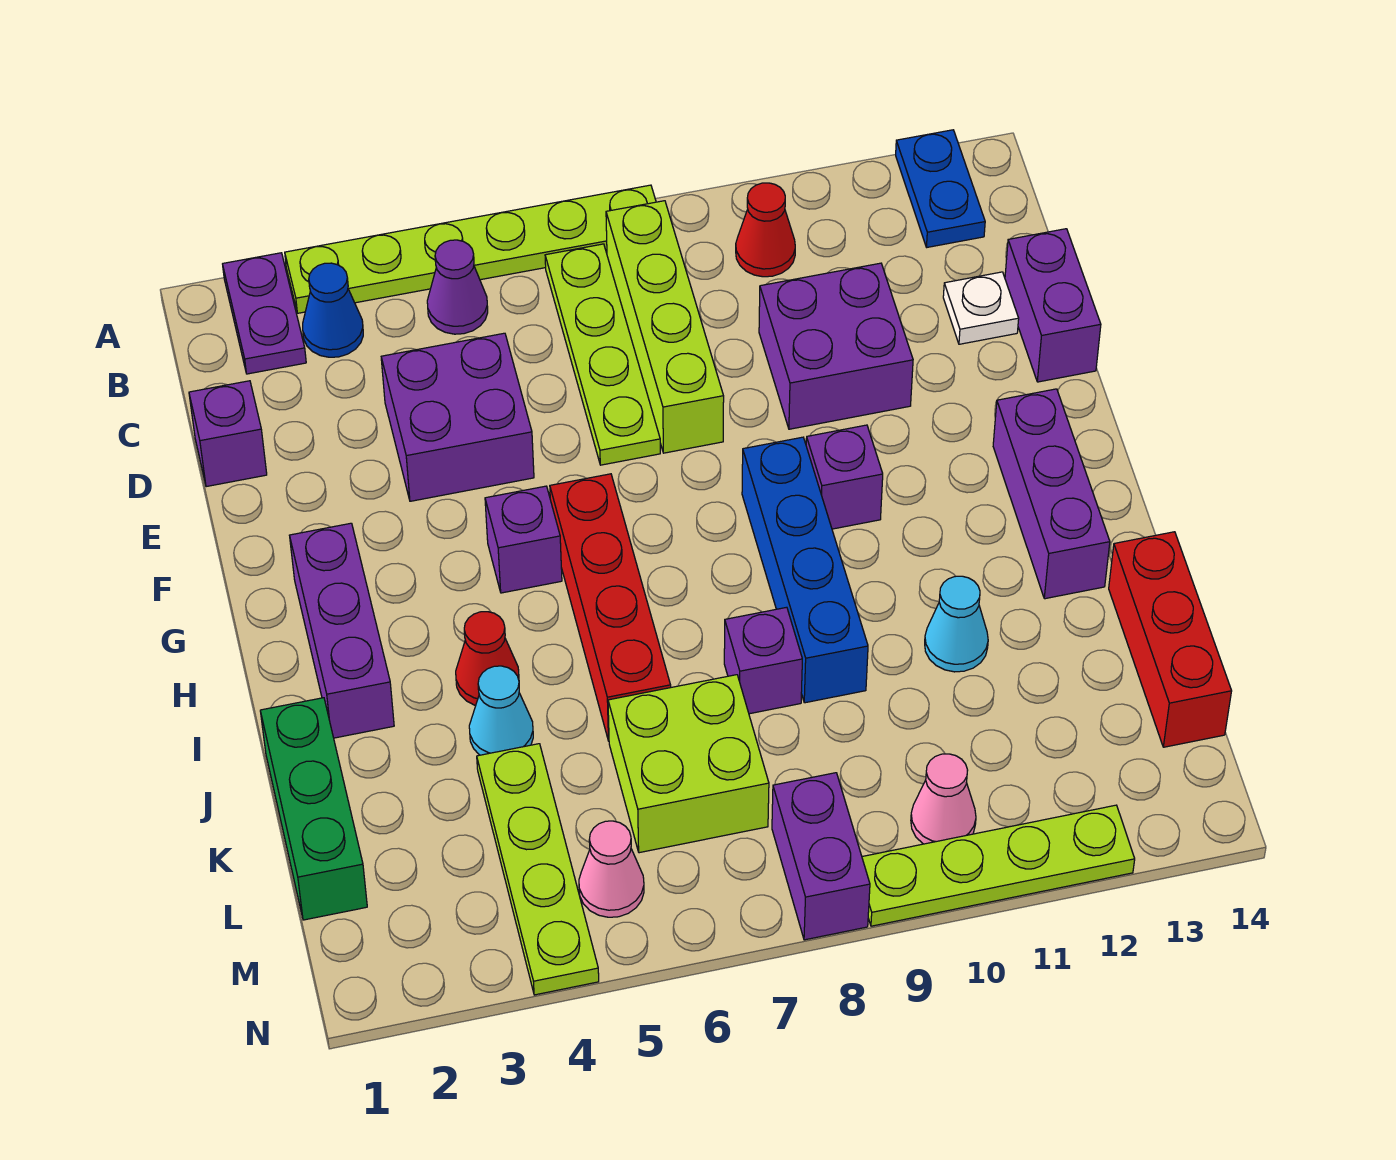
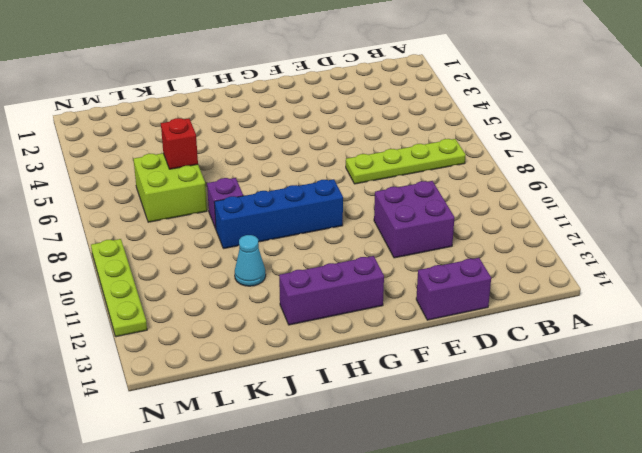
red brick K6 level 2 -> none
none -> purple plate A2:B2 level 1
none -> lime plate A3:A8 level 1
none -> blue plate A13:B13 level 1
none -> blue cone B3 level 1

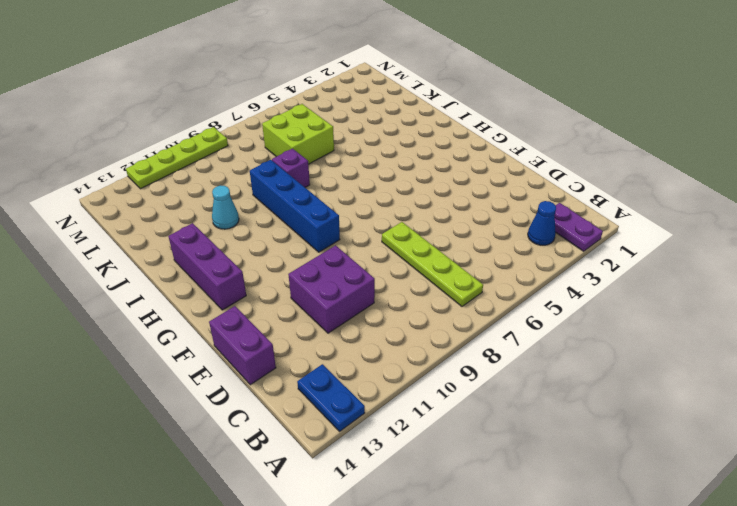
none -> lime plate A3:A8 level 1
none -> purple cone B5 level 1
none -> lime brick B8:E8 level 1
none -> red cone B10 level 1

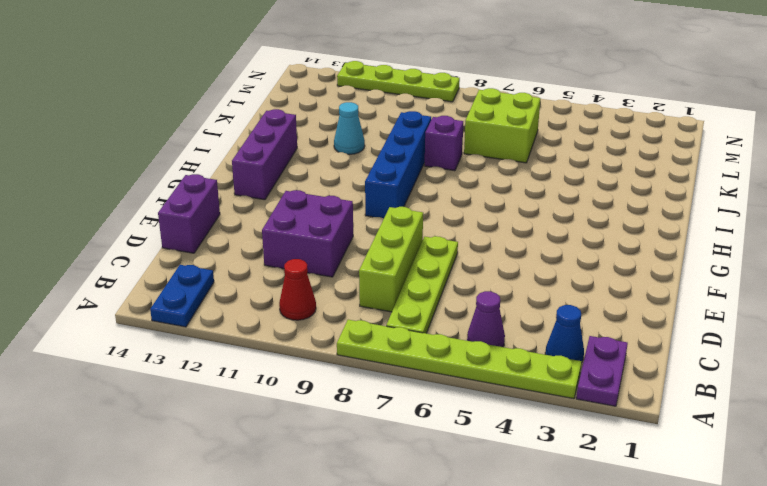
lime brick C8:E8 level 1 -> lime brick B8:E8 level 1
none -> purple brick D1 level 1
none -> purple brick D4:E5 level 1
none -> white plate D13 level 1
none -> purple brick G2:I2 level 1

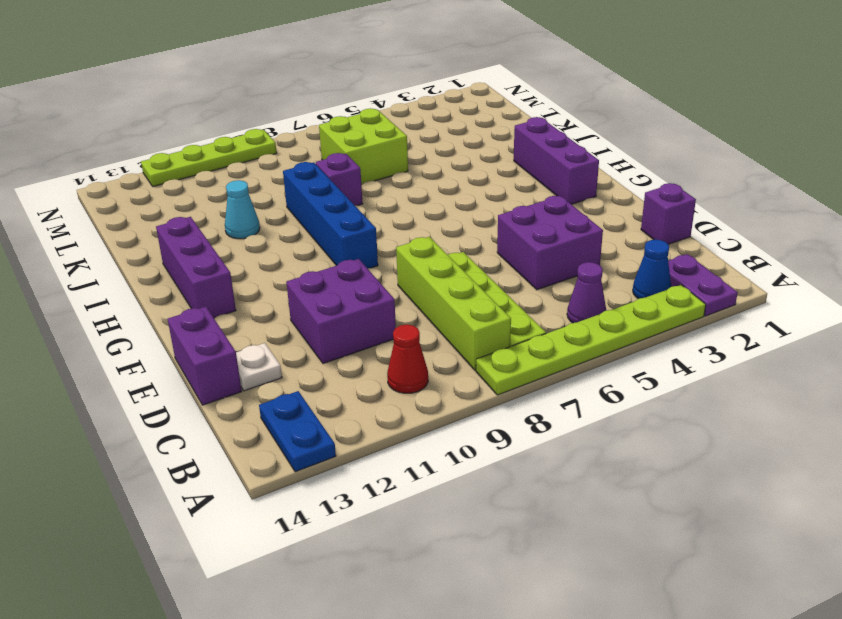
none -> purple brick G5 level 1
none -> red brick G6:J6 level 1
none -> purple brick G10 level 1
none -> red cone I4 level 1

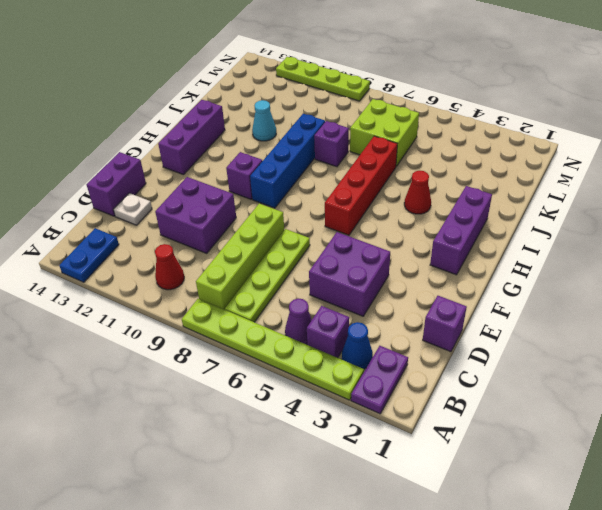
purple brick B4 level 1 -> purple brick G5 level 1
none -> green brick J1:L1 level 1
none -> cyan cone J4 level 1
none -> red brick J14:L14 level 1
none -> lime plate K4:N4 level 1

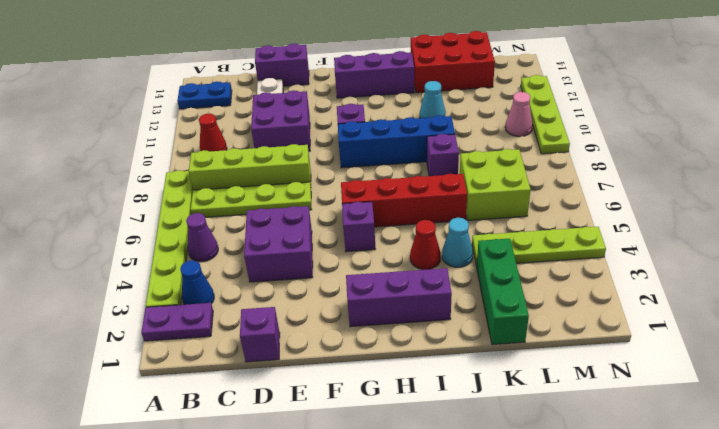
red brick J13:L14 level 1 -> red brick J14:L14 level 1
green brick K1:K3 level 1 -> green brick J1:L1 level 1
none -> pink cone M5 level 1
none -> purple brick M8:N8 level 1

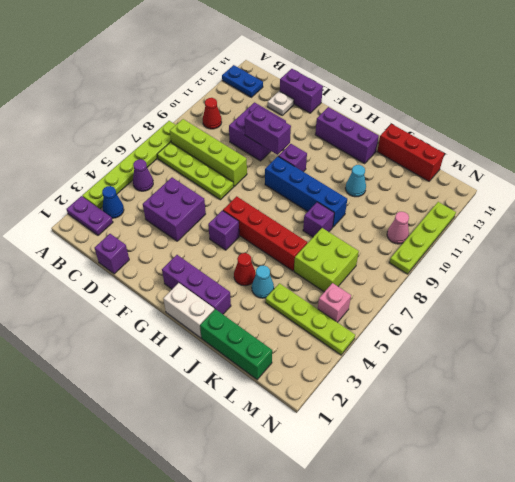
purple brick E10:F10 level 2 -> purple brick M8:N8 level 1
white brick H1:I1 level 1 -> none
pink brick M5 level 1 -> pink cone M5 level 1

